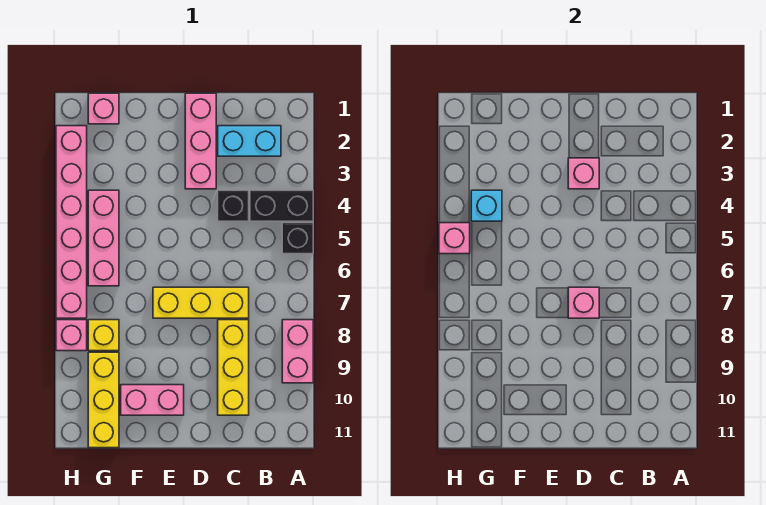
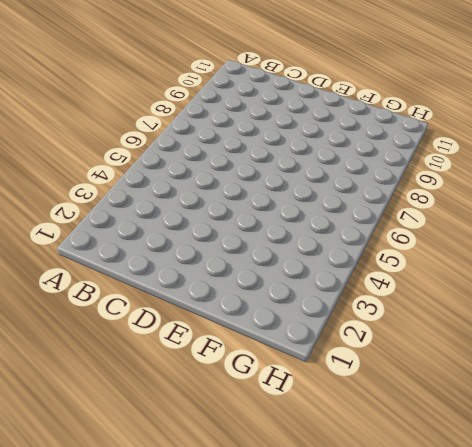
none -> black brick A4:B4 level 1
none -> black brick A5 level 1
none -> pink brick A8:A9 level 1

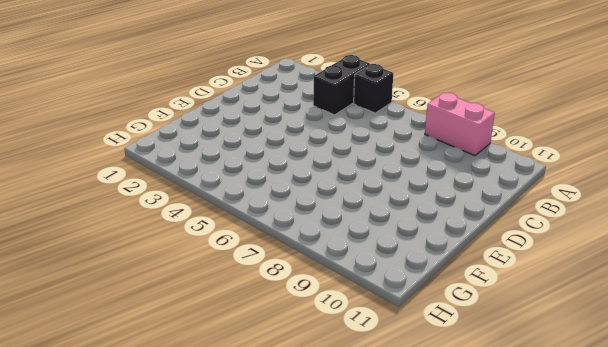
none -> cyan brick B2:C2 level 1
none -> black brick C4 level 1
none -> yellow brick C7:E7 level 1

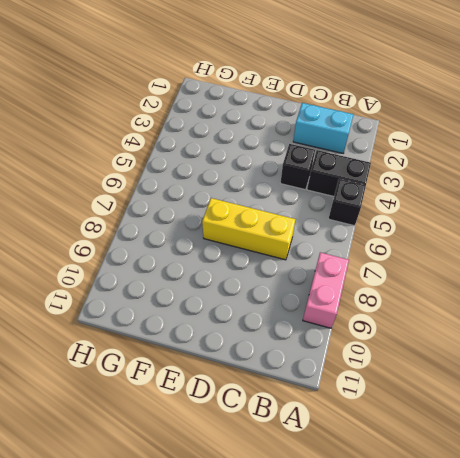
none -> yellow brick C8:C10 level 1
none -> pink brick D1:D3 level 1
none -> pink brick E10:F10 level 1

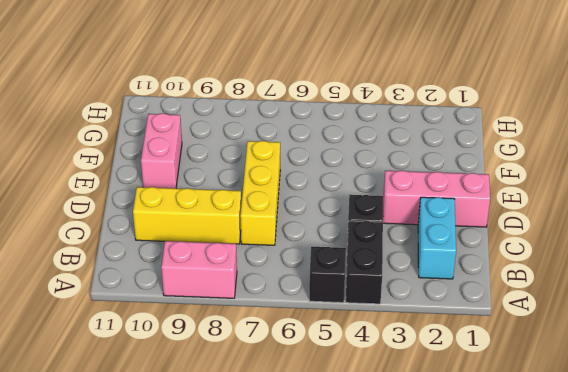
none -> pink brick G1 level 1
none -> pink brick G4:G6 level 1
none -> yellow brick G8 level 1

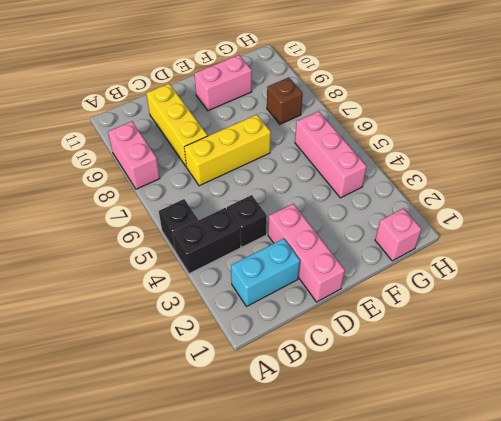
brown brick G8 level 1 -> yellow brick G8 level 1
none -> yellow brick G9:G11 level 1
none -> pink brick H2:H7 level 1
none -> pink brick H8 level 1

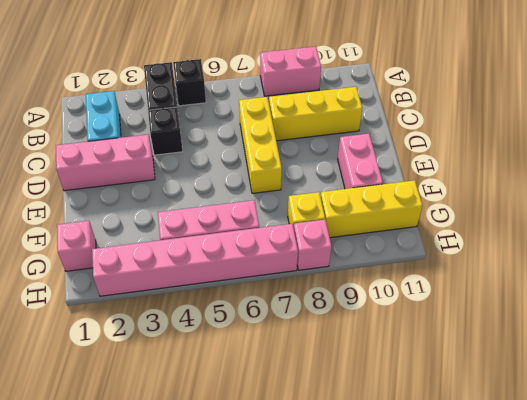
none -> pink brick D3 level 2
none -> pink brick D7 level 2
none -> cyan brick G4 level 2

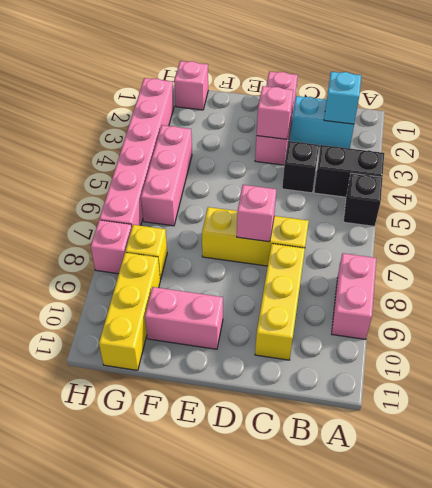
cyan brick B2 level 2 -> cyan brick G4 level 2
none -> pink brick H5 level 2

